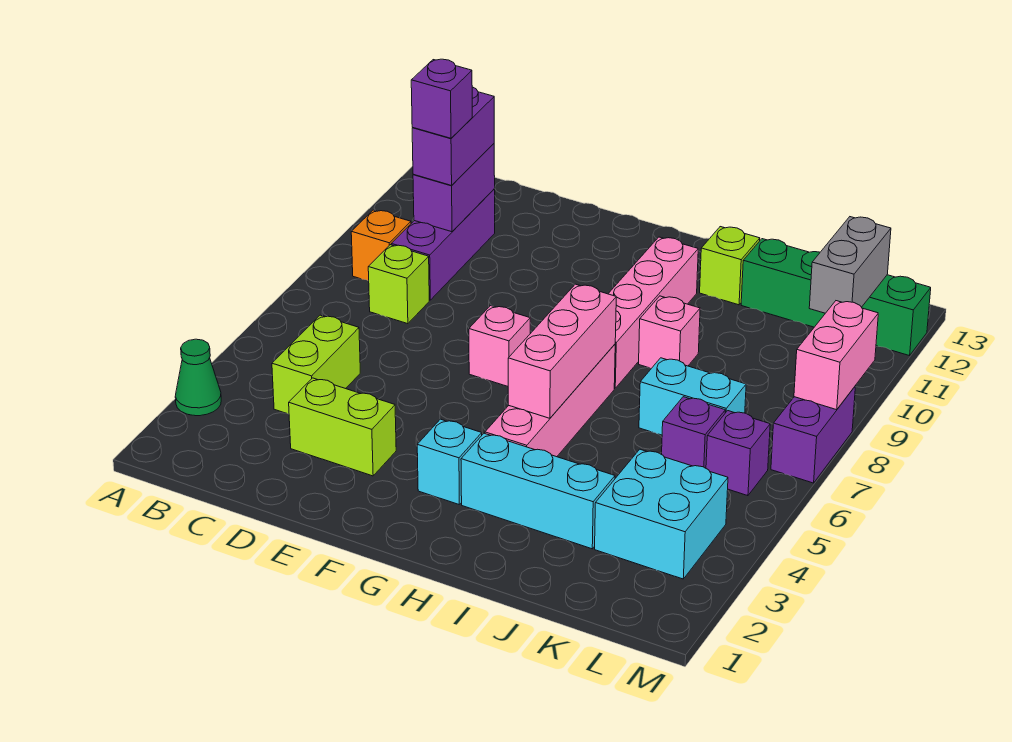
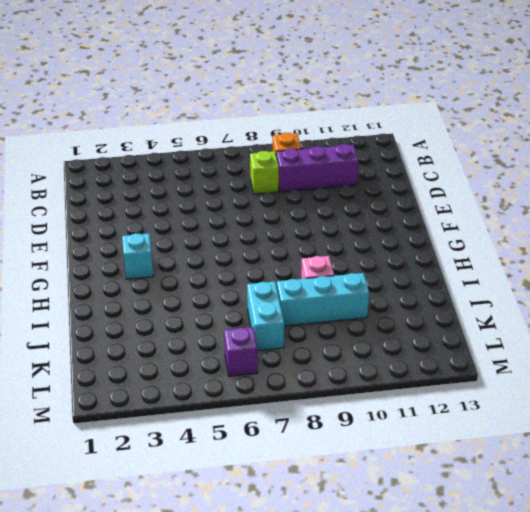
cyan brick J8:J10 level 1 -> cyan brick H3:J3 level 1
none -> green cone A3 level 1
none -> lime brick C4:C5 level 1
none -> lime brick D3:E3 level 1

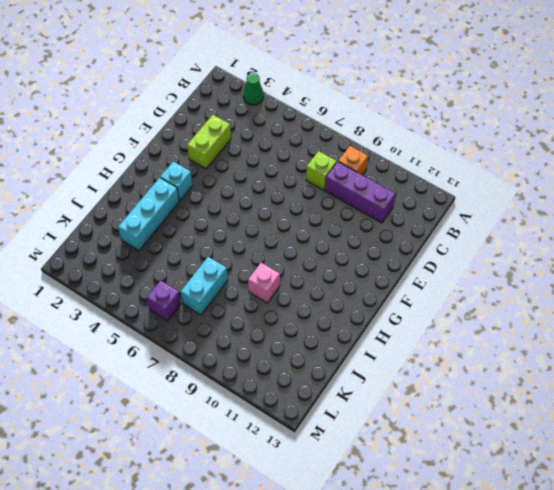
none -> lime brick C4:C5 level 1
none -> pink brick F7 level 1
none -> pink brick H4:H7 level 1

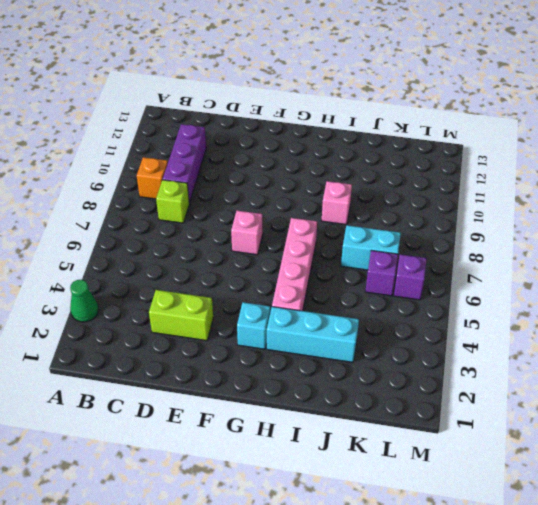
none -> lime brick C4:C5 level 1
none -> pink brick H8:H11 level 1
none -> lime brick I12 level 1

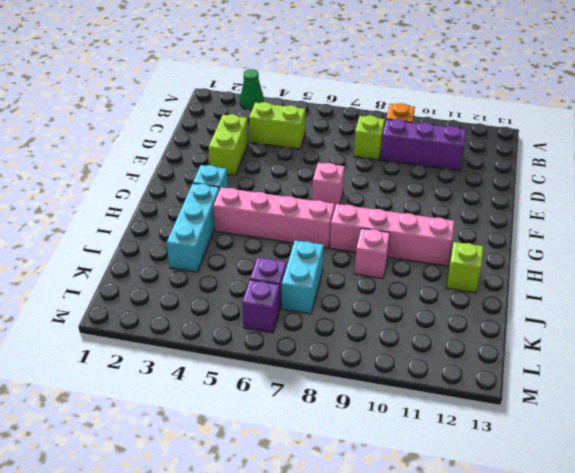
none -> green brick J12:M12 level 1
none -> cyan brick K3:L4 level 1
none -> purple brick M7:M8 level 1

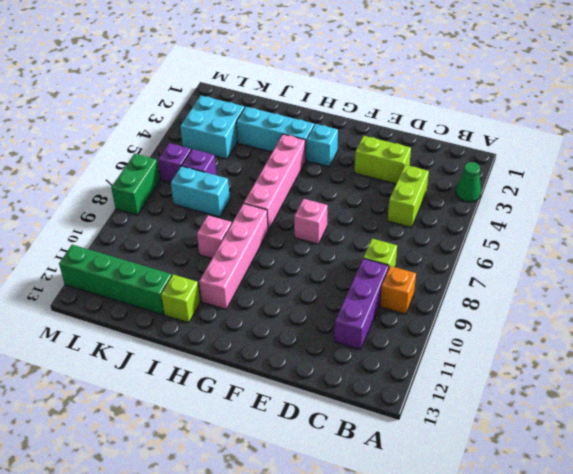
green brick M7:M8 level 1 -> purple brick M7:M8 level 1
none -> purple brick C10:C11 level 2
none -> pink brick H5:H7 level 2
none -> grey brick L11:L12 level 2

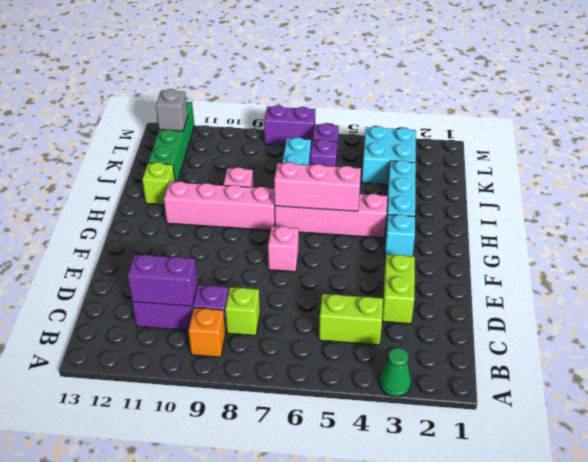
grey brick L12 level 2 -> grey brick L11:L12 level 2
none -> pink brick M8:M9 level 2
none -> purple brick C10:C11 level 3
none -> purple brick C10 level 4

